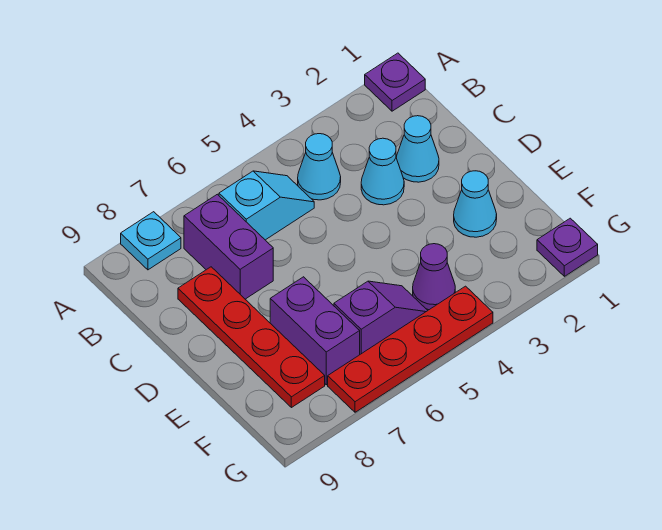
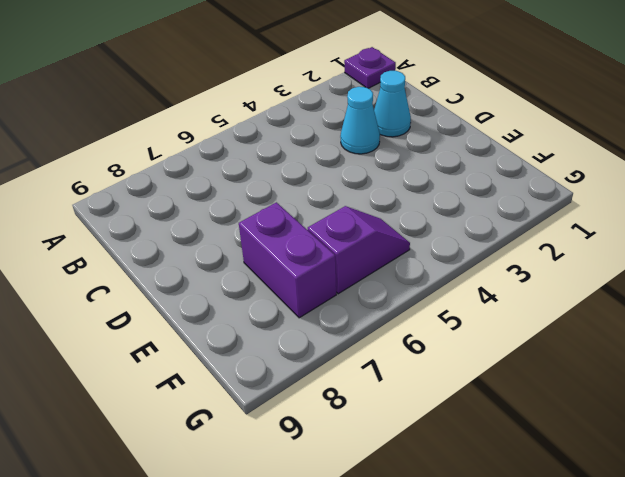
none -> cyan plate A8 level 1
none -> cyan cone B4 level 1
none -> cyan slope B5:B6 level 1 top 6

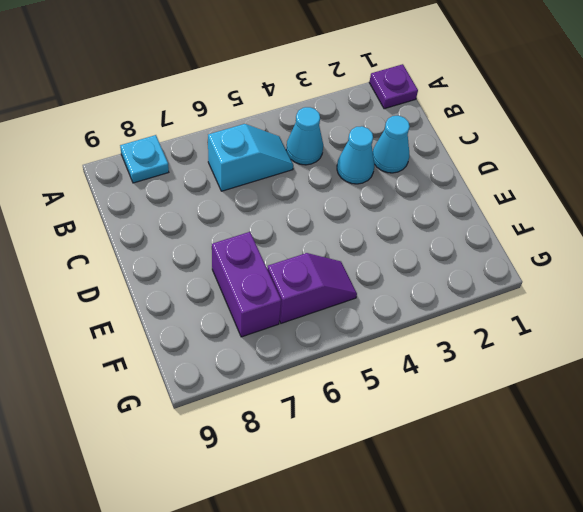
none -> purple brick B7:C7 level 1
none -> red plate C8:F8 level 1
none -> cyan cone E2 level 1

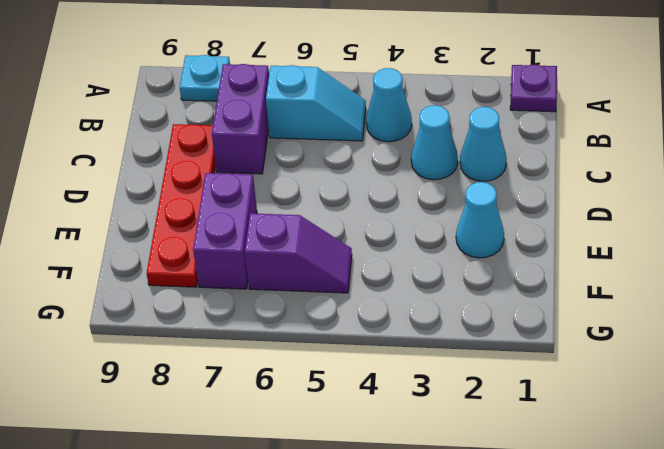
none -> purple cone F4 level 1
none -> purple plate G1 level 1
none -> red plate G4:G7 level 1

